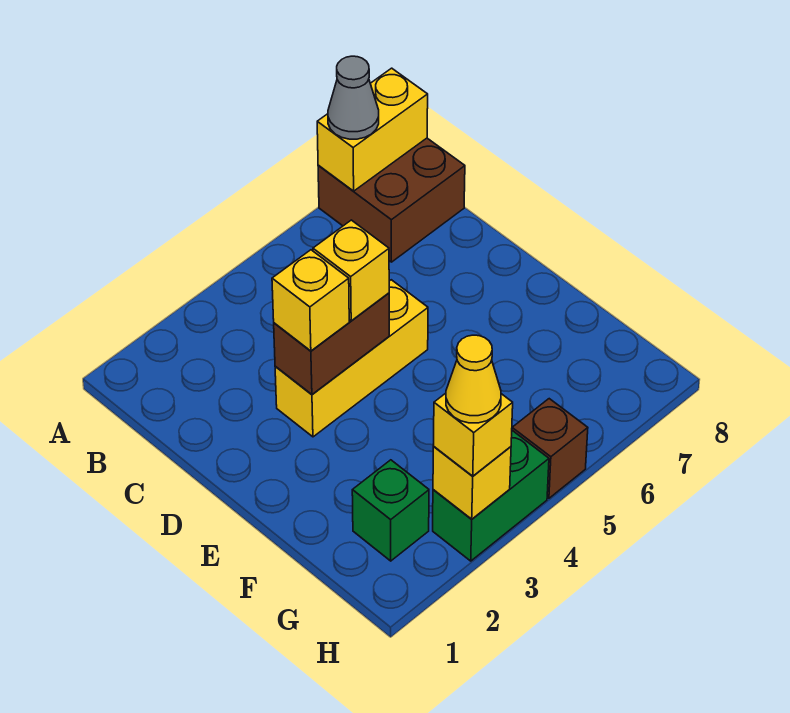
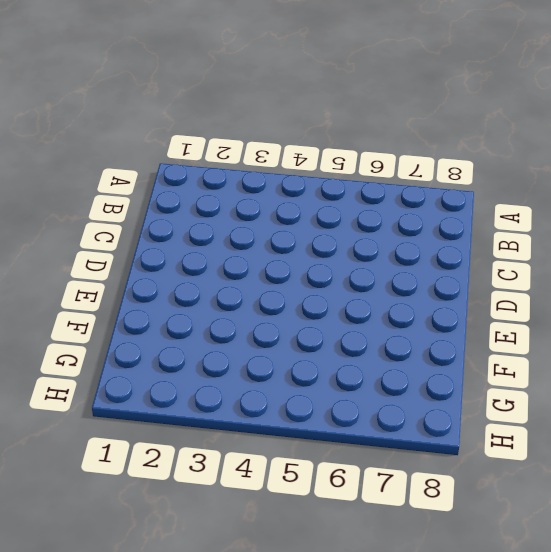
none -> brown brick A7:B8 level 1
none -> yellow brick D3:D5 level 1
none -> green brick G2 level 1

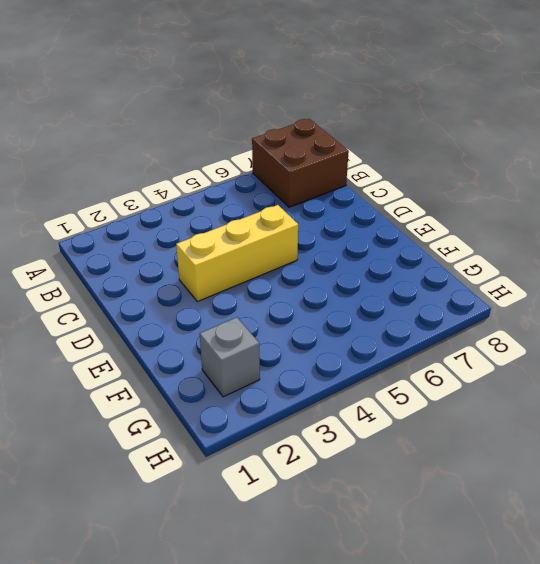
grey brick G2 level 1 -> green brick G2 level 1
none -> green brick H3:H4 level 1
none -> brown brick H5 level 1
none -> yellow brick A7:A8 level 2

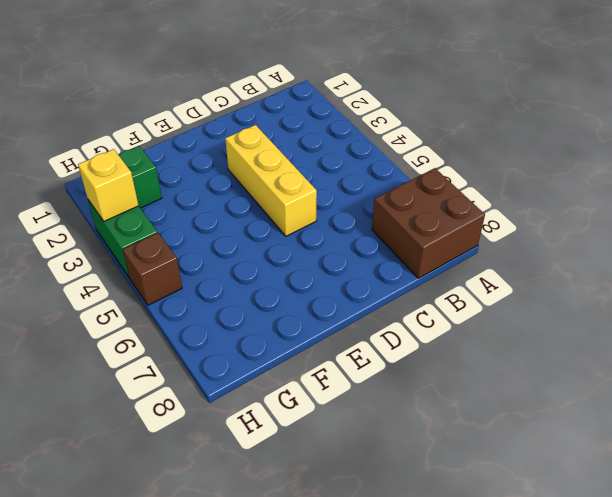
none -> yellow brick A7:A8 level 2
none -> brown brick D3:D4 level 2
none -> grey cone A7 level 3

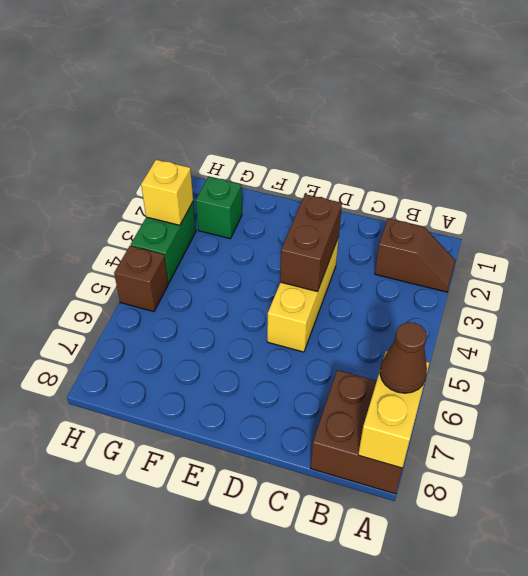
brown slope A2:B2 level 1 top B -> none
brown cone A7 level 3 -> grey cone A7 level 3
none -> yellow brick D3 level 3
none -> yellow brick D4 level 3
none -> yellow brick H3 level 3

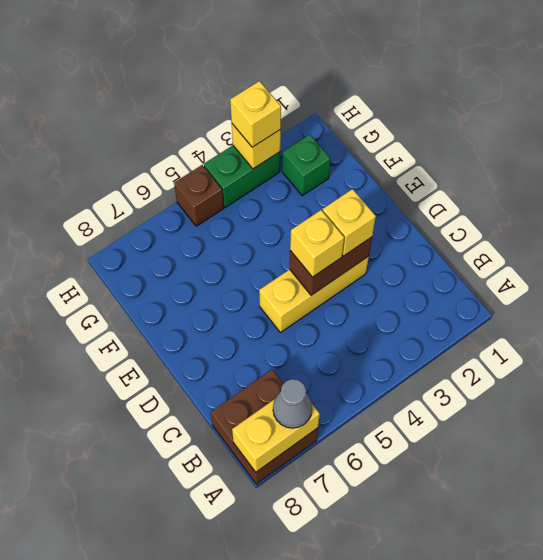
none -> yellow cone H3 level 4

